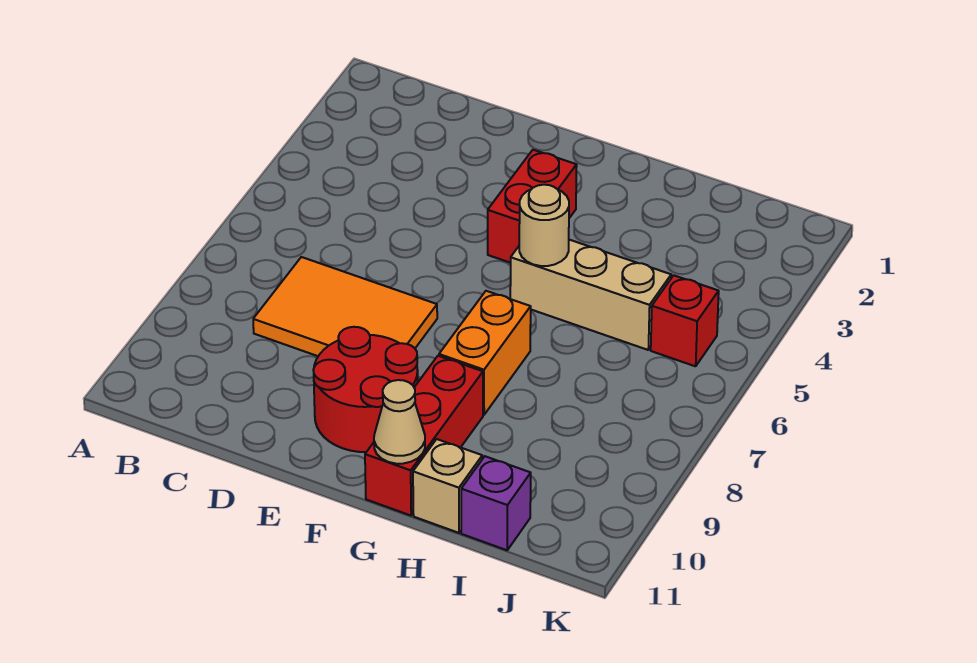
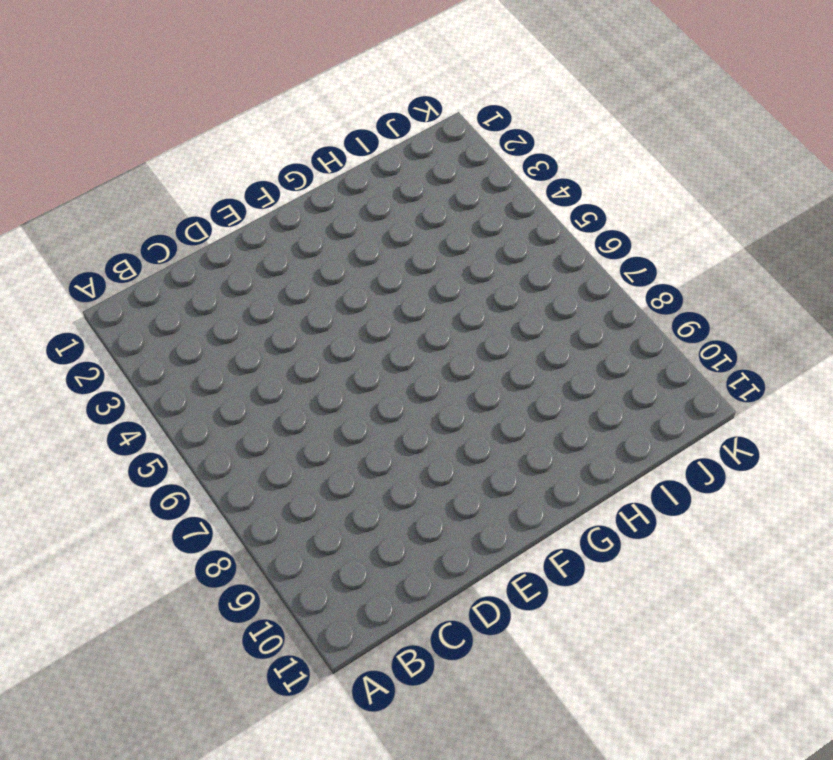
none -> orange tile C7:E8 level 1
none -> red round brick E9:F10 level 1

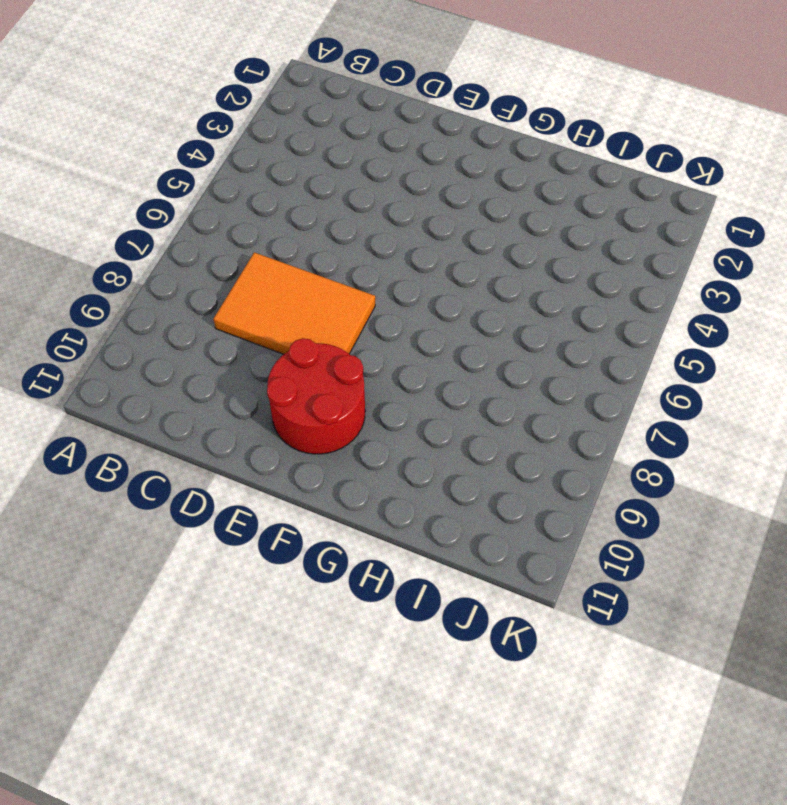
none -> red brick F3:F4 level 1
none -> tan brick G5:I5 level 1

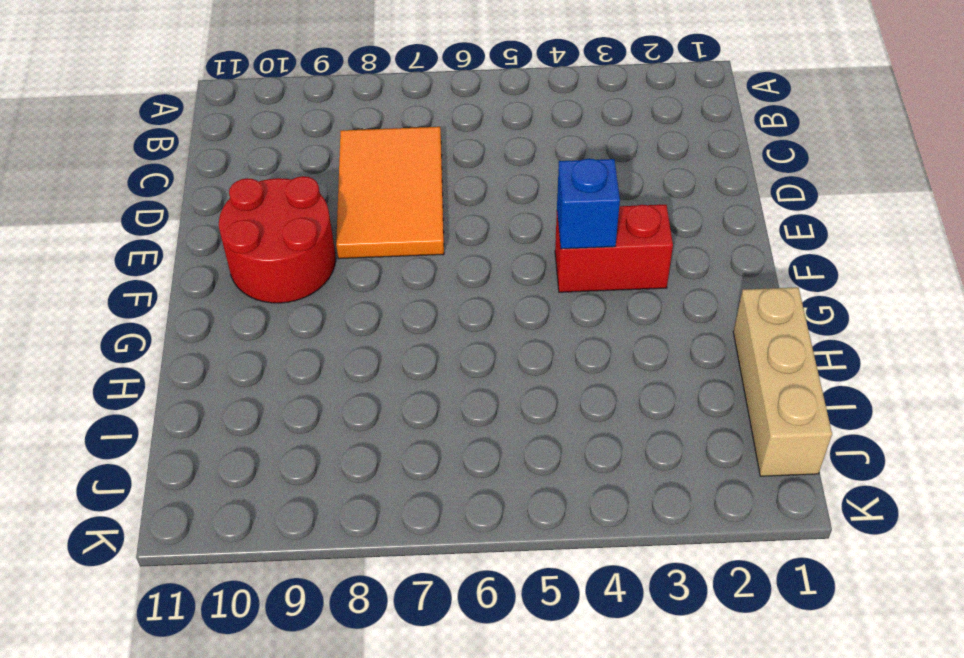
blue brick F4 level 2 -> none
tan brick H1:J1 level 1 -> tan brick G5:I5 level 1
none -> orange brick G7:G8 level 1
none -> red brick G9:G11 level 1

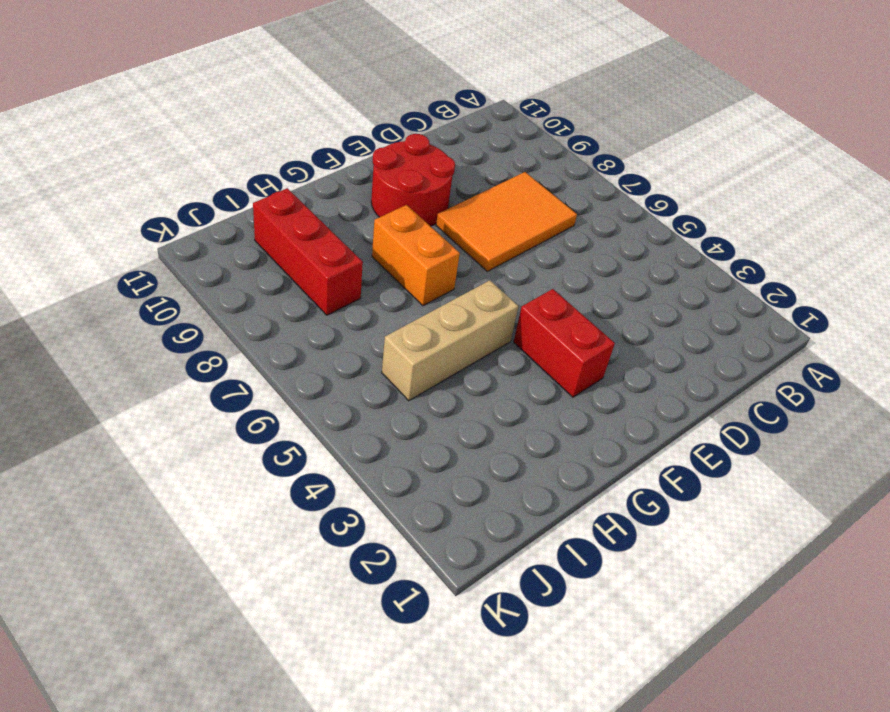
red brick I8:I10 level 1 -> red brick G9:G11 level 1
none -> tan brick H11 level 1
none -> purple brick I11 level 1

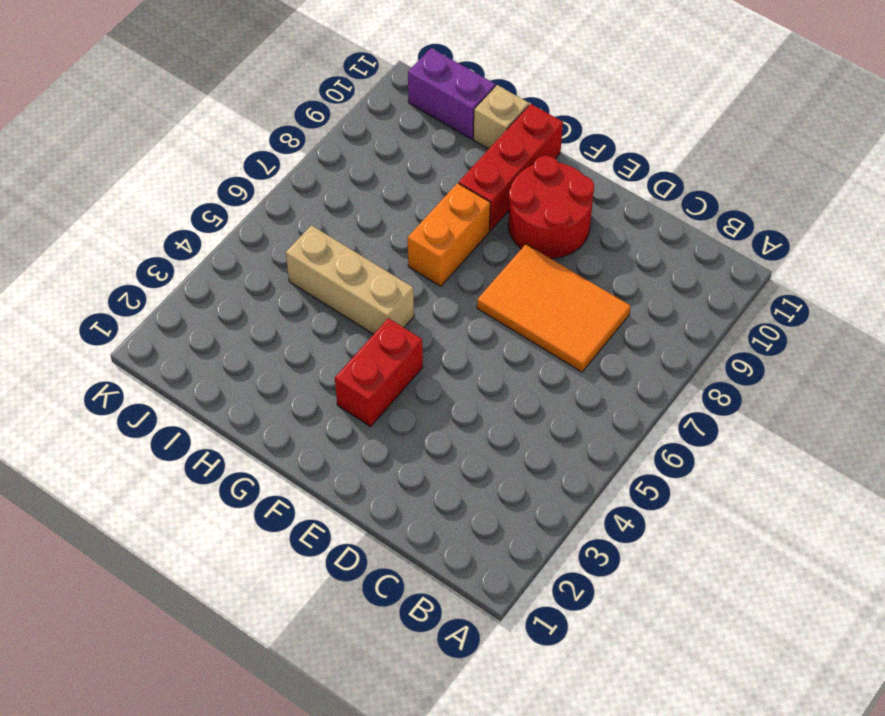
purple brick I11:J11 level 1 -> purple brick I11 level 1
none -> red brick J5 level 1
none -> tan round brick G5 level 2

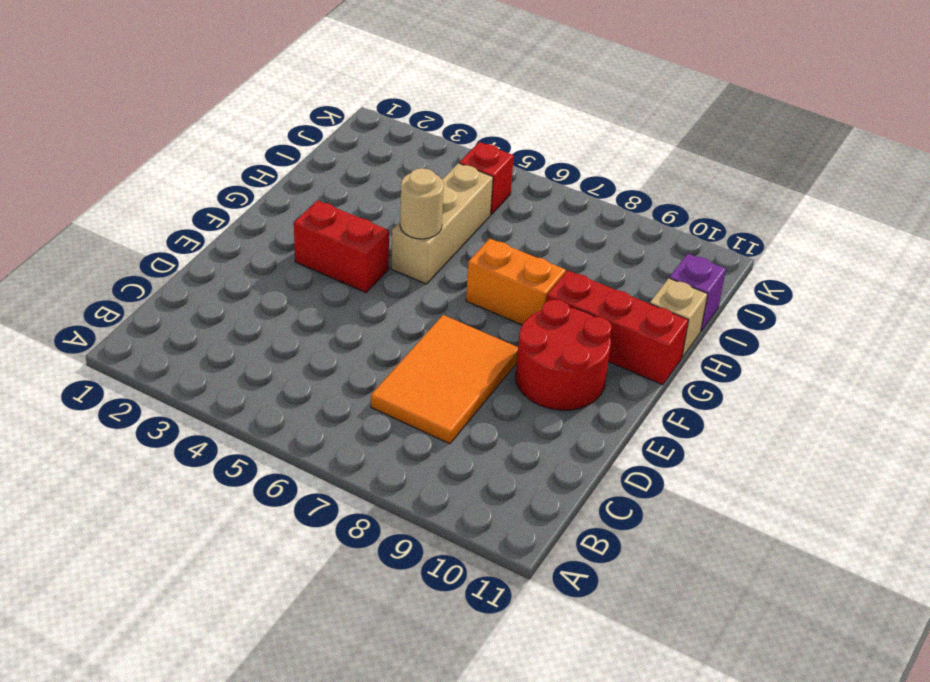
none -> tan cone G11 level 2

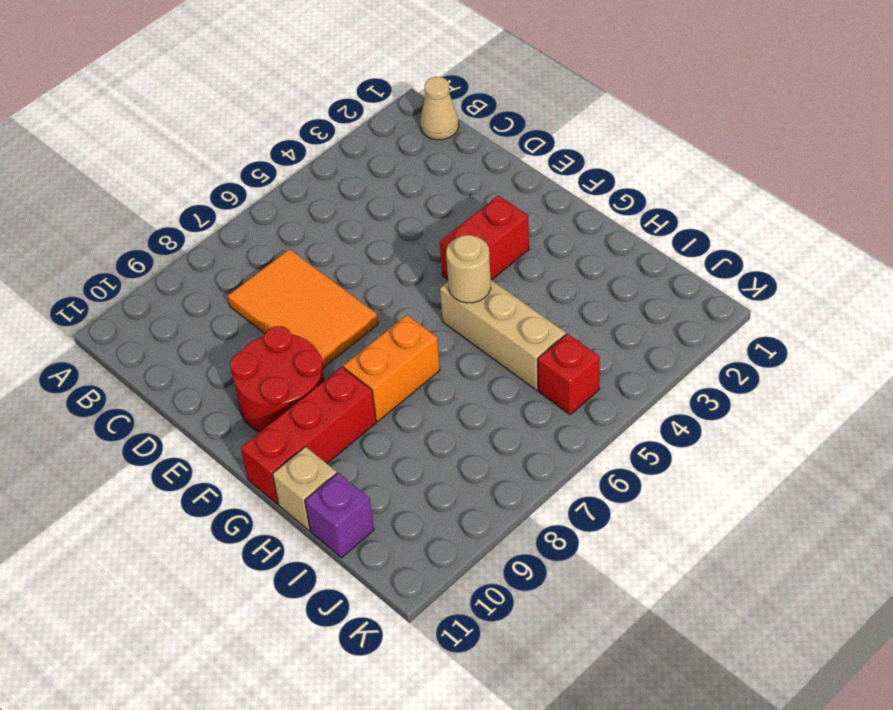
tan cone B1 level 1 -> tan cone G11 level 2

